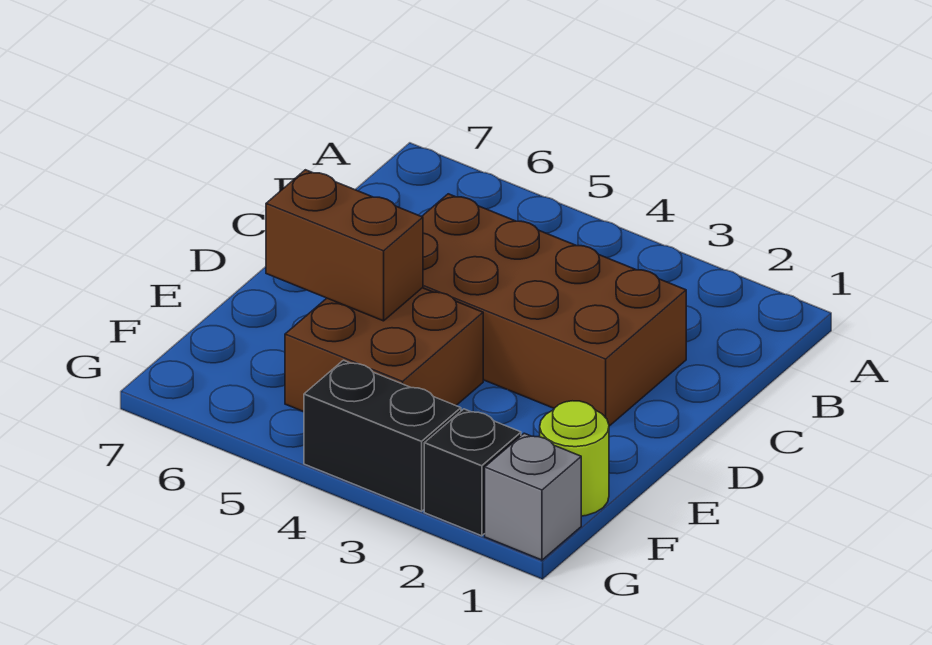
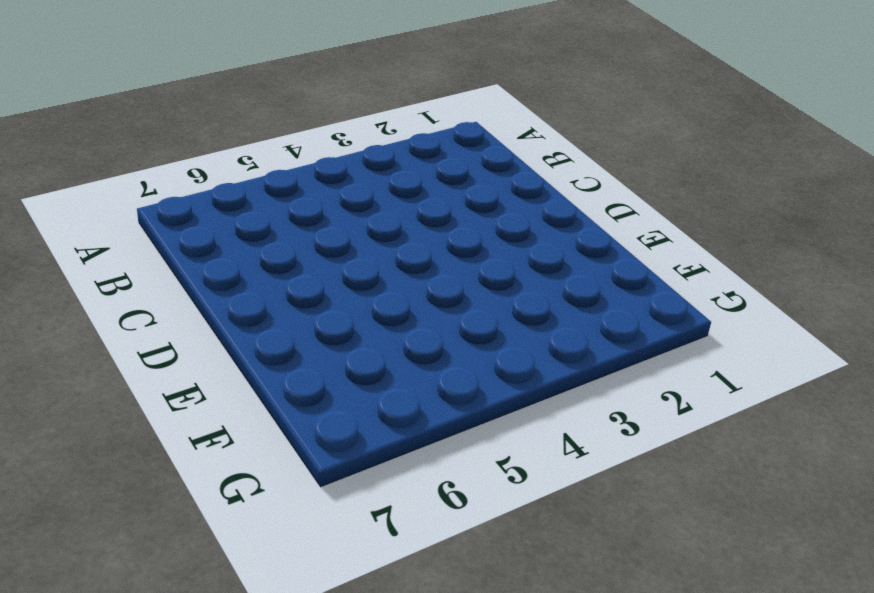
none -> brown brick C2:D5 level 1
none -> brown brick E4:F5 level 1

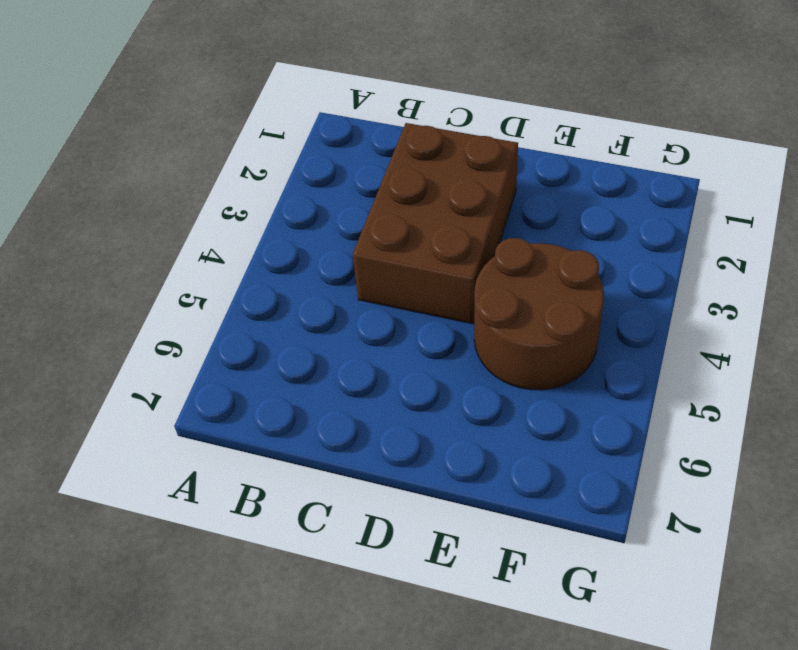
brown brick C2:D4 level 1 -> brown brick C2:D5 level 1
brown round brick E4:F5 level 1 -> brown brick E4:F5 level 1
none -> lime round brick F1 level 1
none -> grey brick G1 level 1

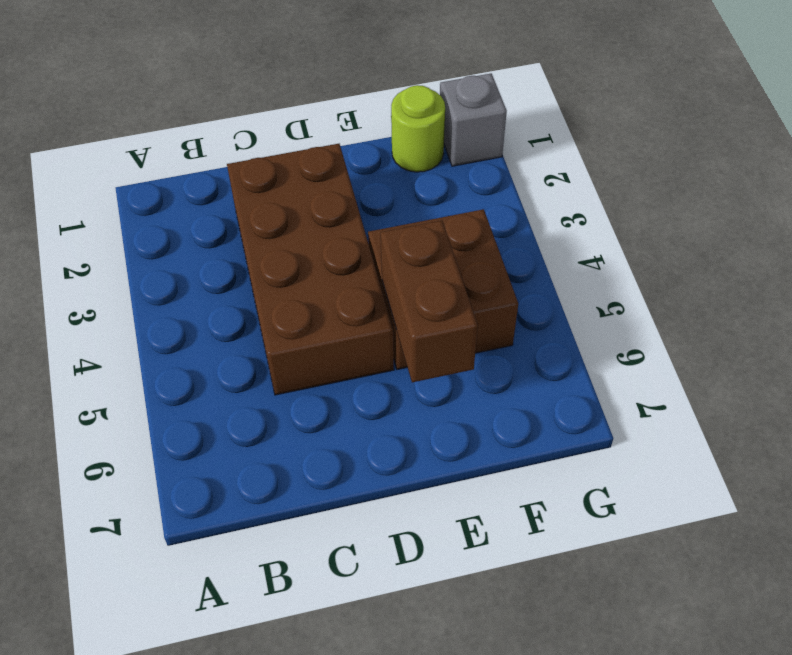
none -> black brick G2 level 1
none -> black brick G3:G4 level 1

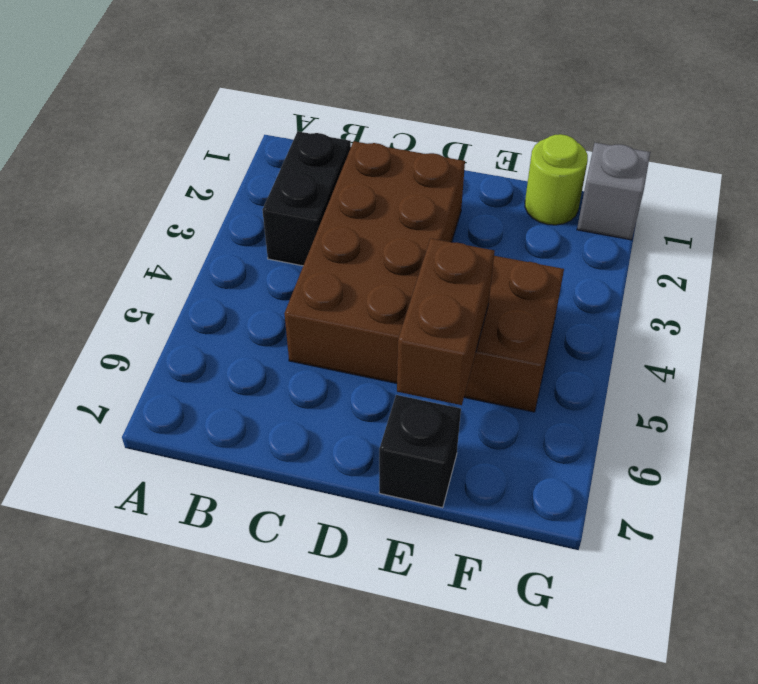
black brick B2:B3 level 1 -> black brick G3:G4 level 1
black brick E7 level 1 -> black brick G2 level 1

